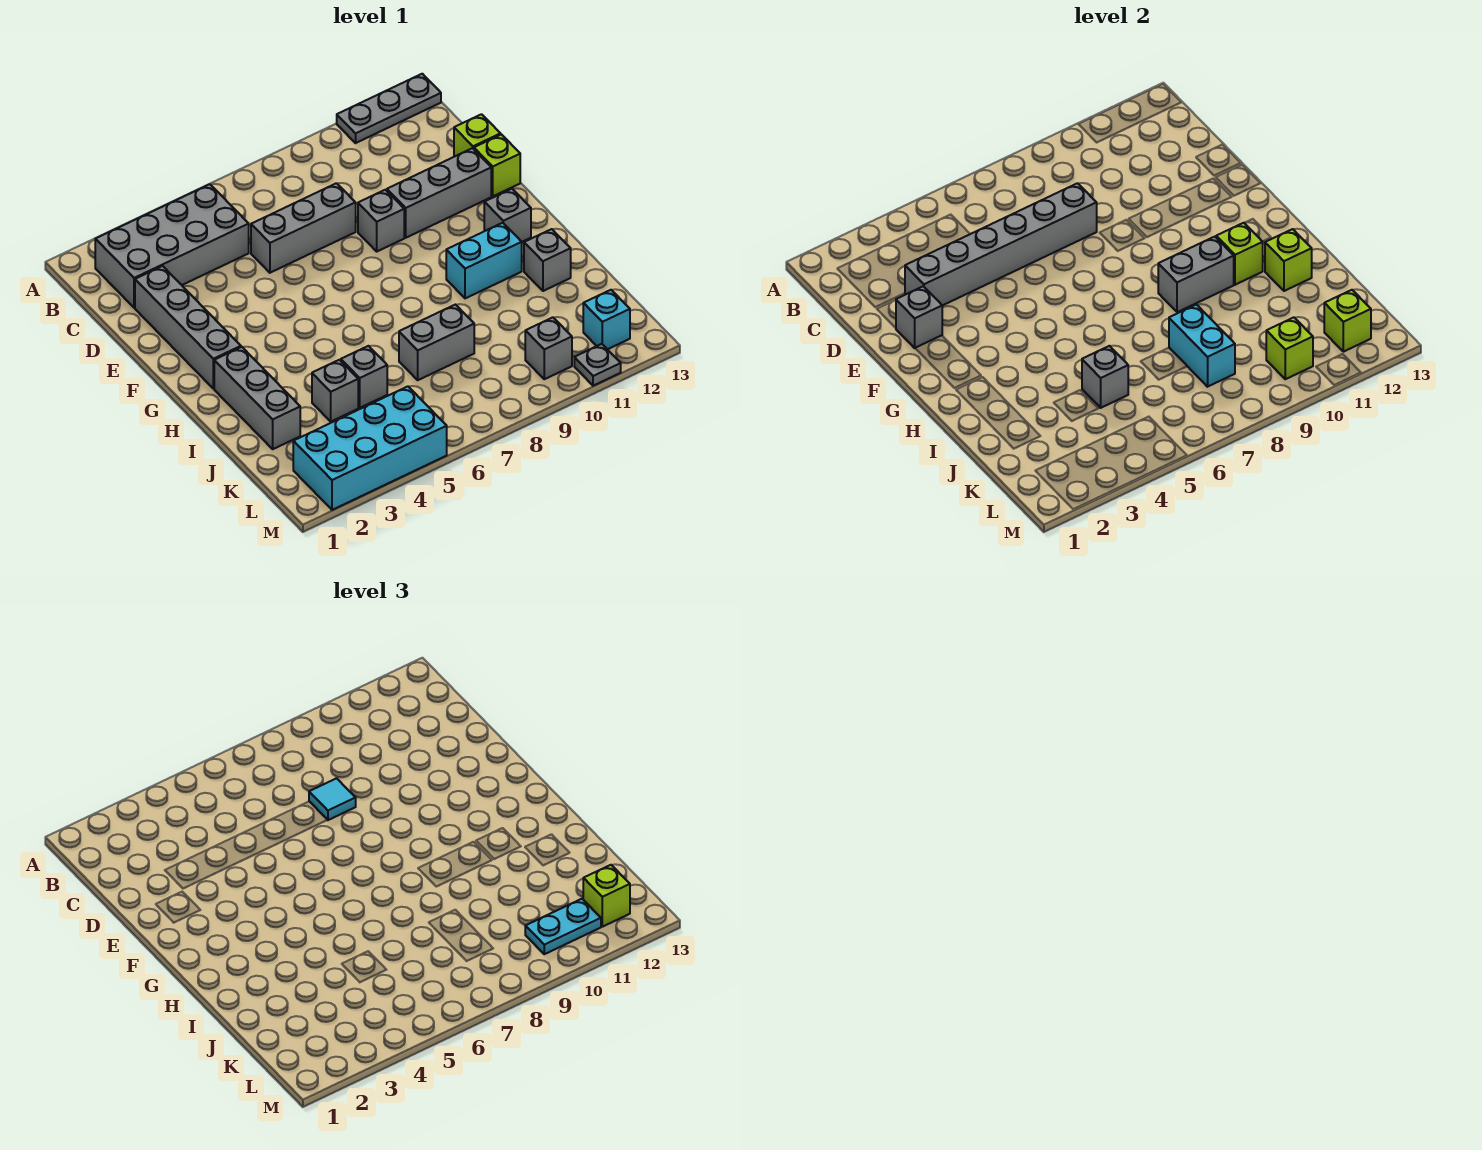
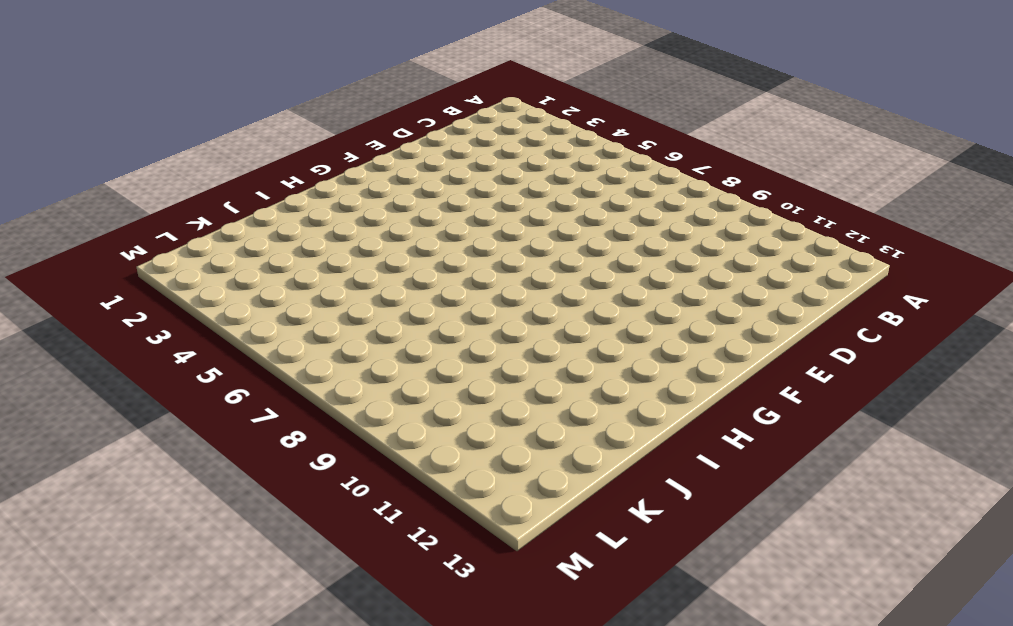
none -> grey plate A11:A13 level 1
none -> grey brick B2:C5 level 1
none -> grey brick D2:G2 level 1
none -> grey brick D6:D8 level 1

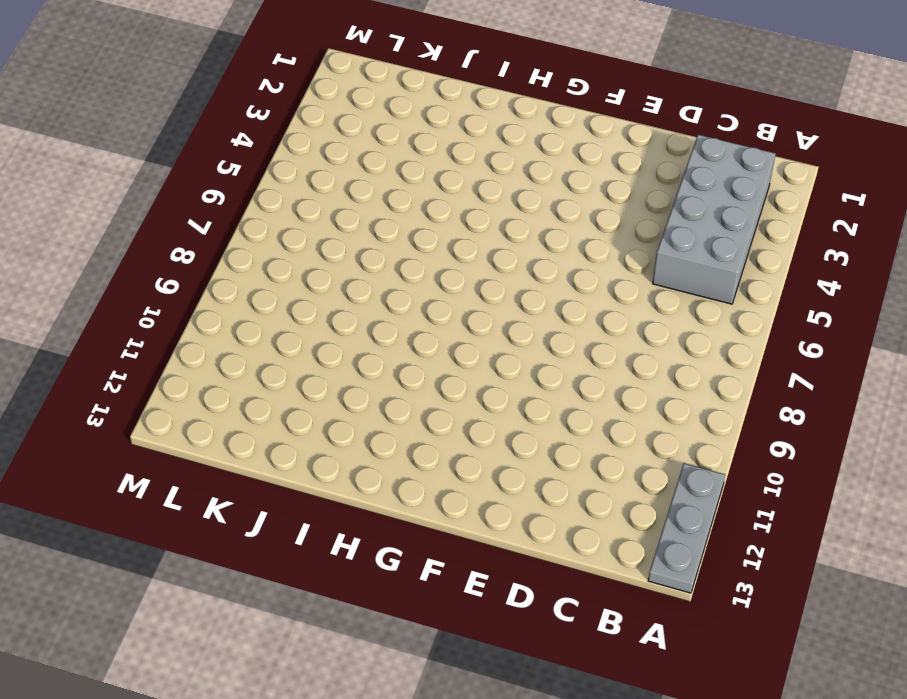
none -> grey brick D2:G2 level 1
none -> grey brick D6:D8 level 1
none -> lime brick D13 level 1
none -> grey brick E9 level 1

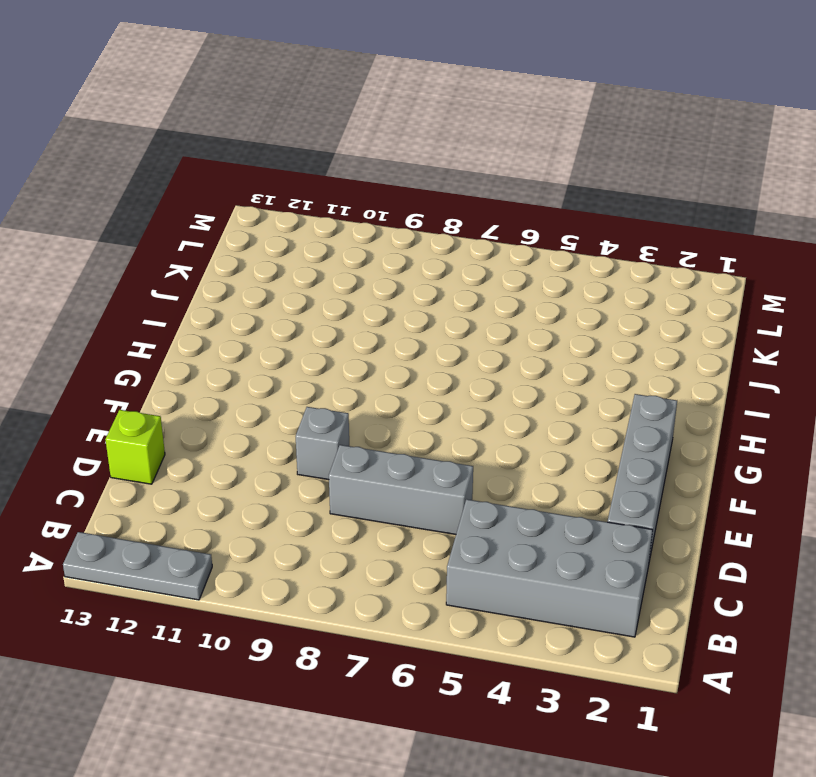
none -> grey brick E10:E12 level 1
none -> lime brick E13 level 1
none -> grey brick G12 level 1
none -> grey brick H2:J2 level 1

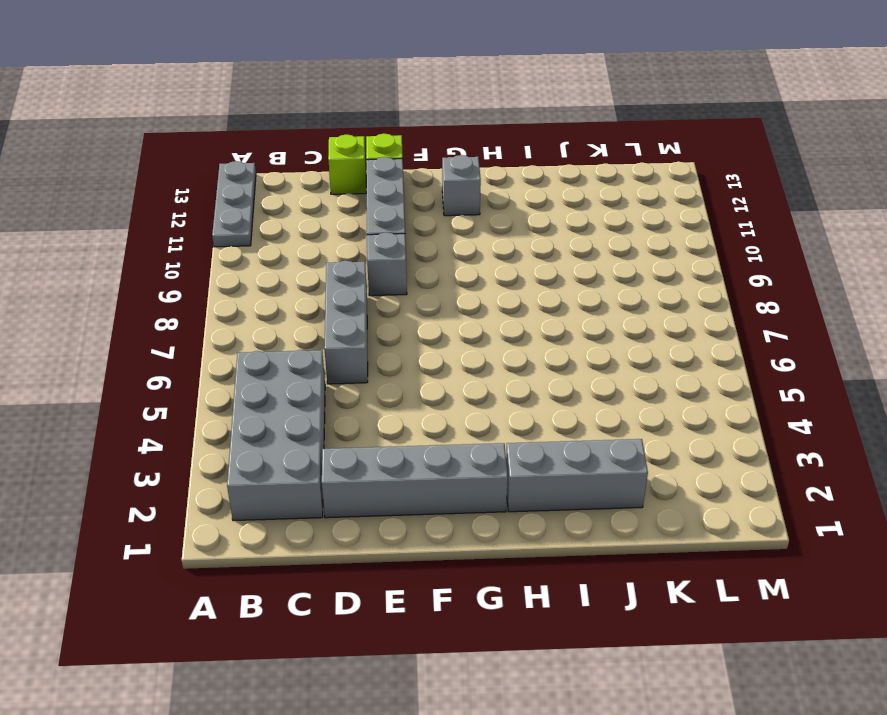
none -> cyan brick H10:H11 level 1
none -> grey brick I12 level 1
none -> grey brick J4 level 1
none -> grey brick J5 level 1

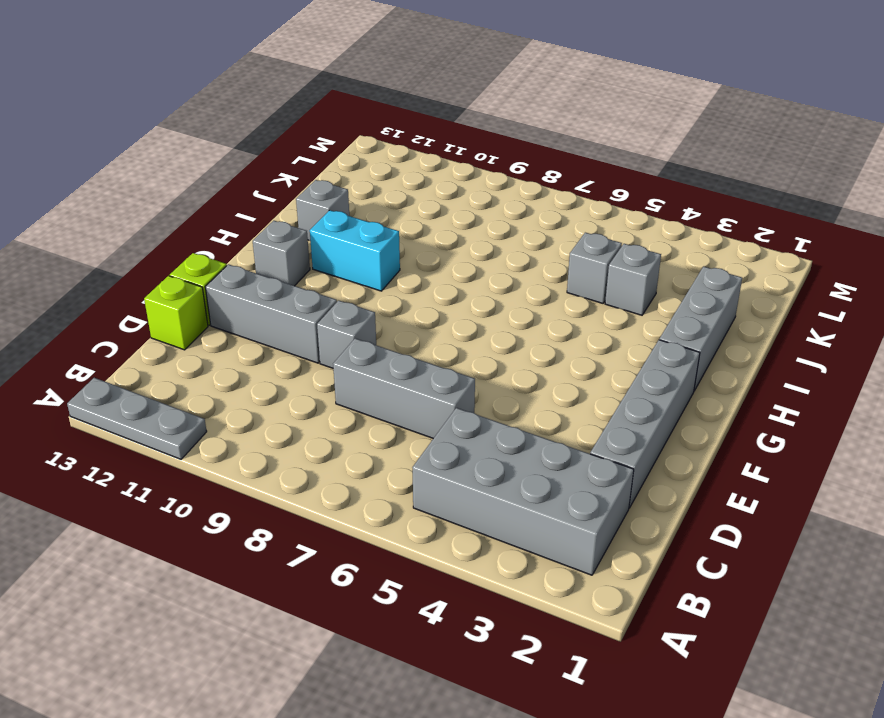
none -> grey brick J7:J8 level 1
none -> cyan brick L2:M5 level 1
none -> grey brick L10 level 1
none -> cyan brick L12 level 1

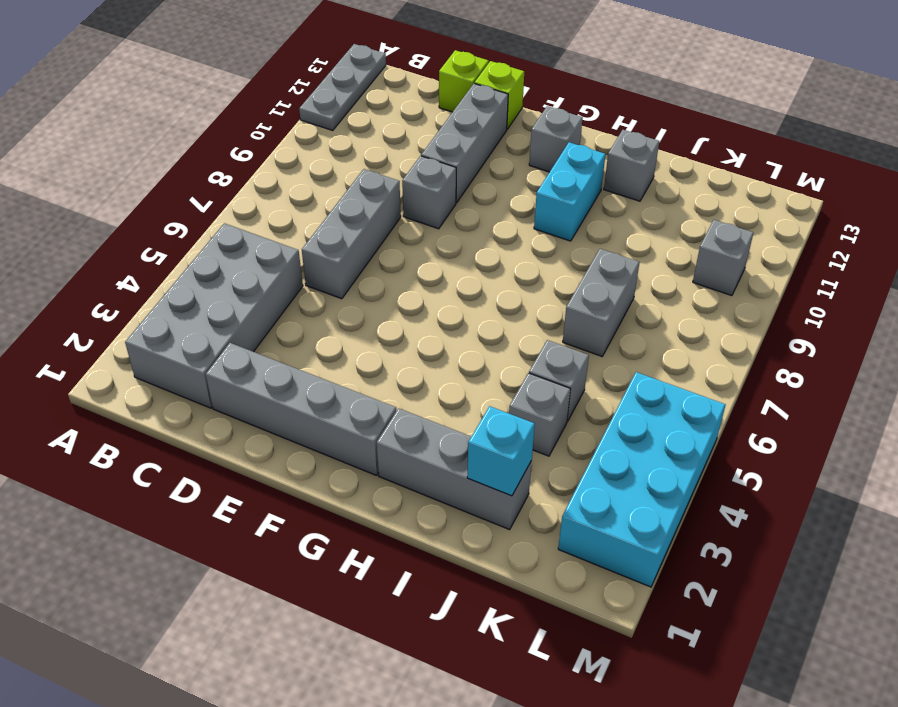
cyan brick J2 level 2 -> cyan brick L12 level 1
none -> grey plate M11 level 1
none -> grey brick D3:D8 level 2
none -> grey brick E2 level 2
none -> grey brick H9:H10 level 2

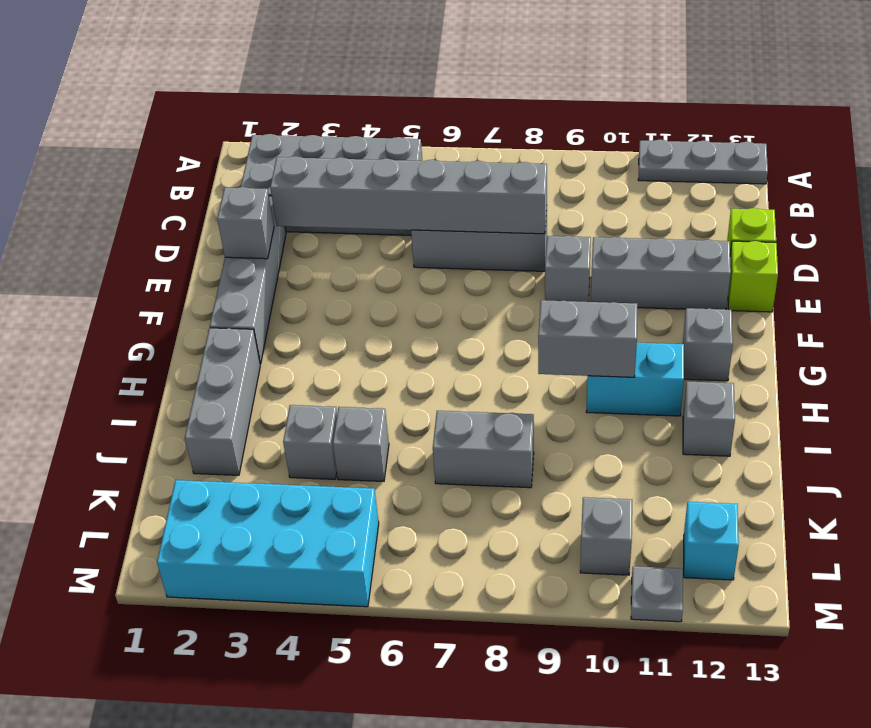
none -> lime brick H11 level 2
none -> lime brick I12 level 2
none -> grey brick J5 level 2
none -> cyan brick J8:K8 level 2

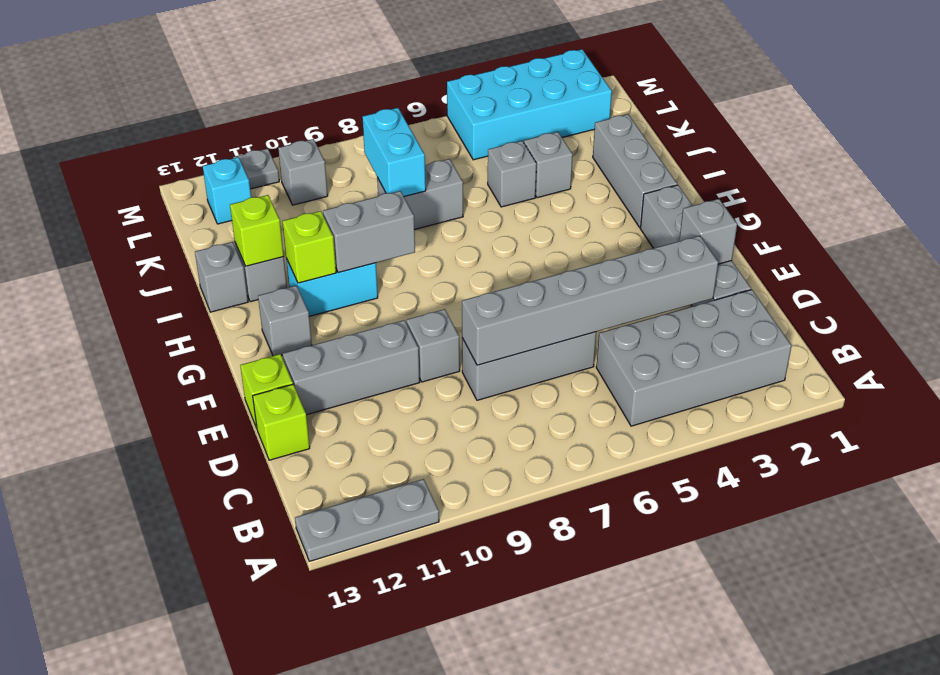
grey brick I13 level 1 -> grey brick J5 level 2
none -> lime brick L10 level 2
none -> lime brick L12 level 2
none -> cyan tile D8 level 3
none -> cyan plate L10:L11 level 3

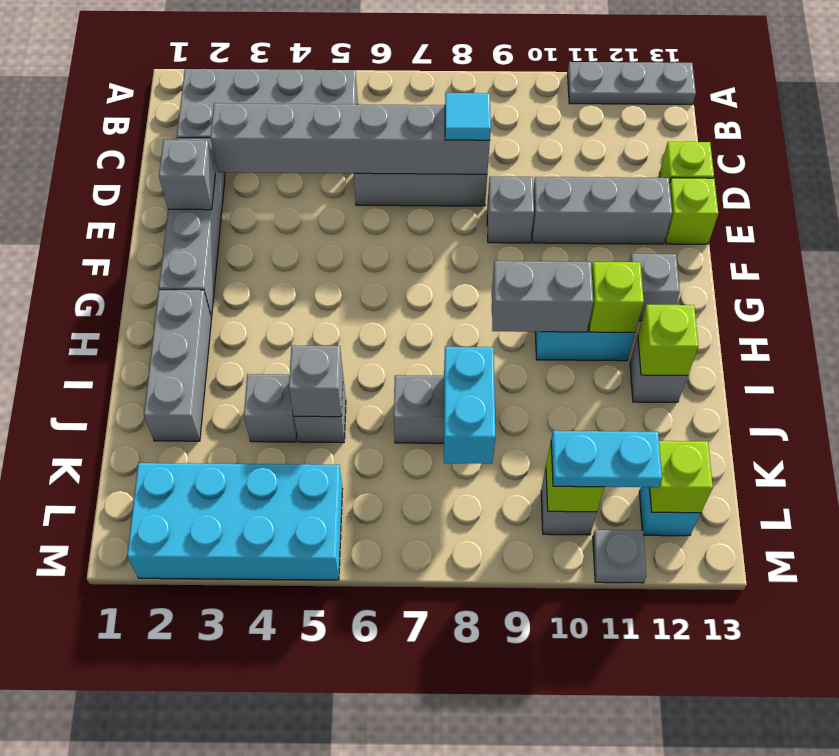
none -> lime brick L12 level 3

